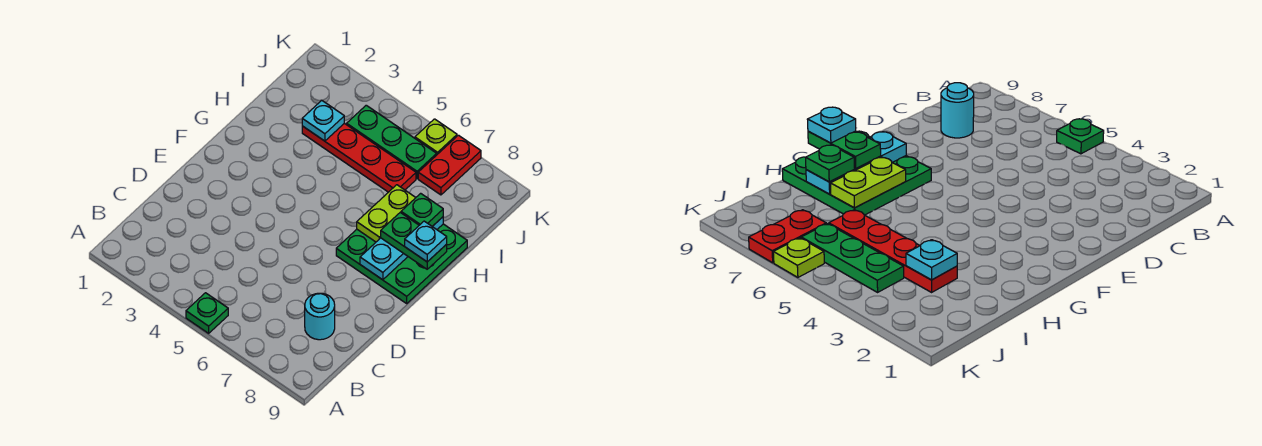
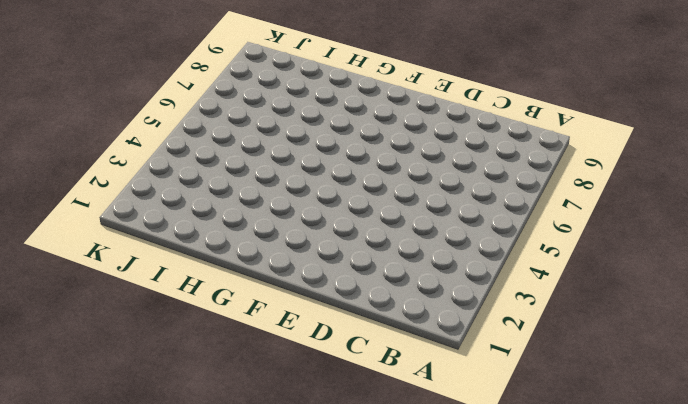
none -> green plate A5 level 1
none -> cyan round brick C8 level 1
none -> green plate F7:H9 level 1

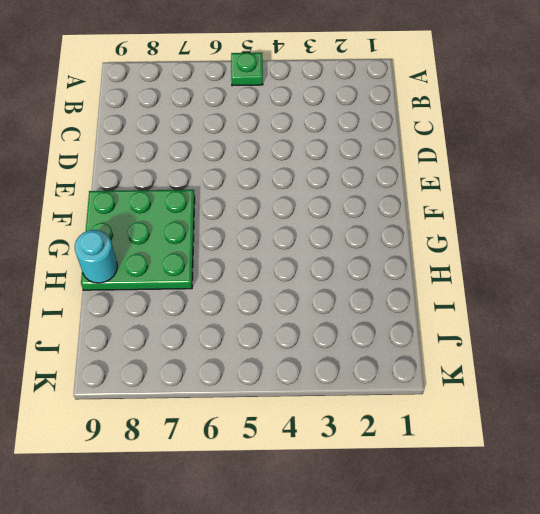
cyan round brick H9 level 2 -> cyan round brick C8 level 1
none -> red plate I3:I6 level 1
none -> green plate J4:J6 level 1
none -> red plate J7:K7 level 1

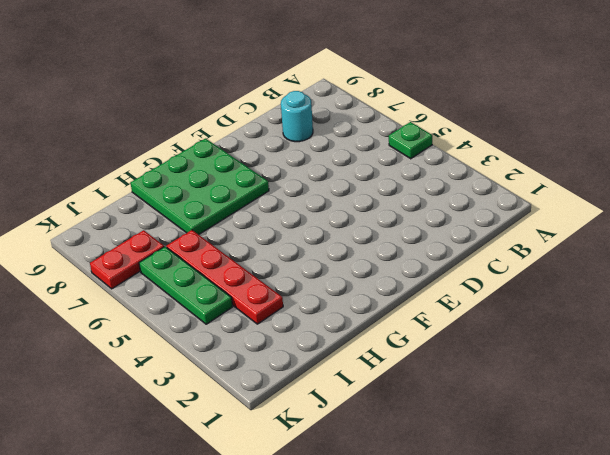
none -> lime plate K6 level 1
none -> cyan plate F8:H8 level 2
none -> lime plate G7:H7 level 2

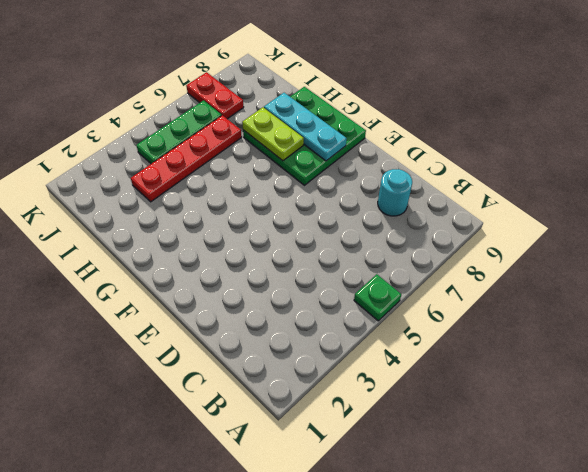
none -> lime plate K6 level 1
none -> cyan plate I3 level 2
none -> green plate G8:G9 level 3

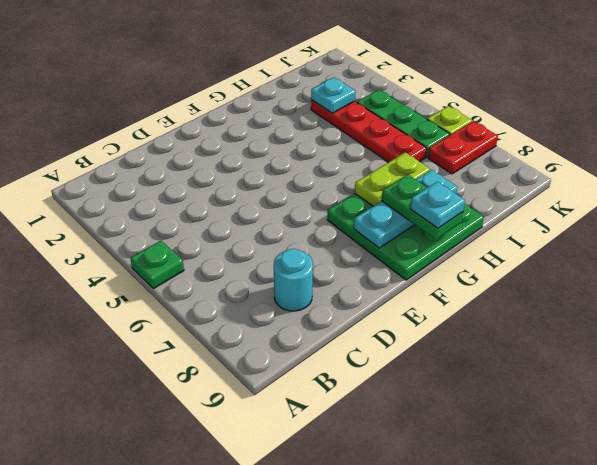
none -> green plate H8 level 3

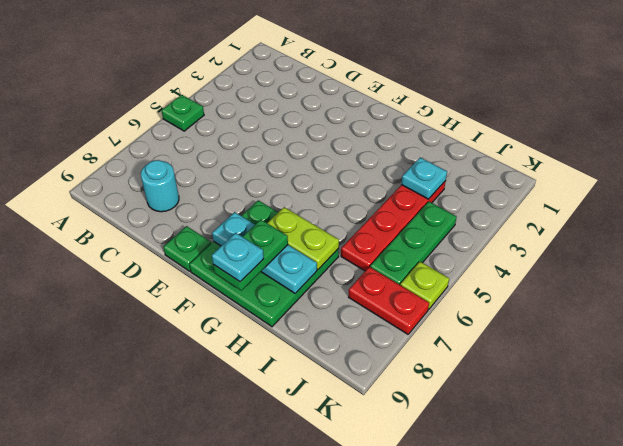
green plate E9 level 1 -> green plate H8 level 3

